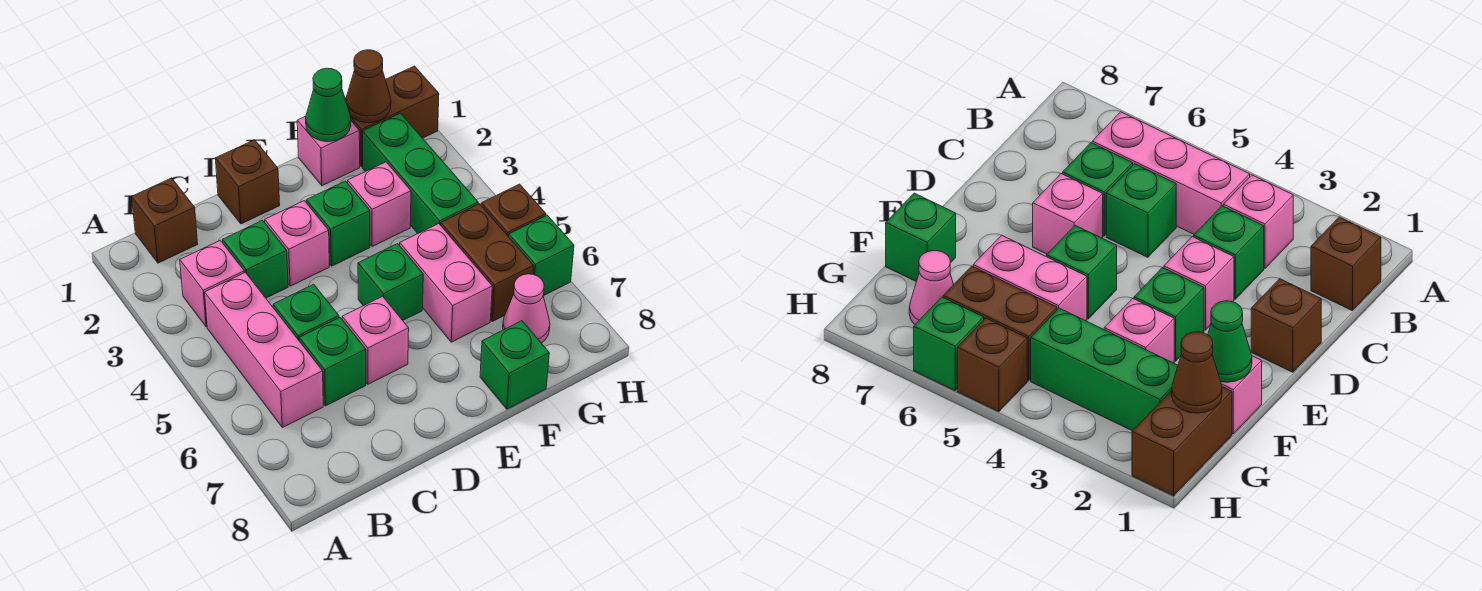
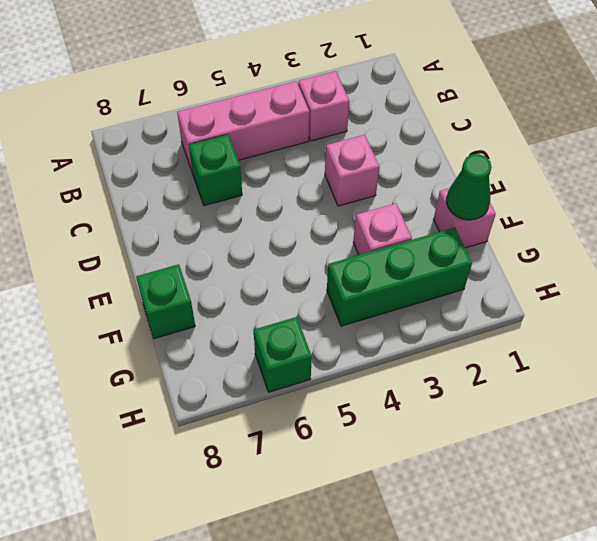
none -> brown brick B1 level 1
none -> green brick C3 level 1
none -> green brick C5 level 1

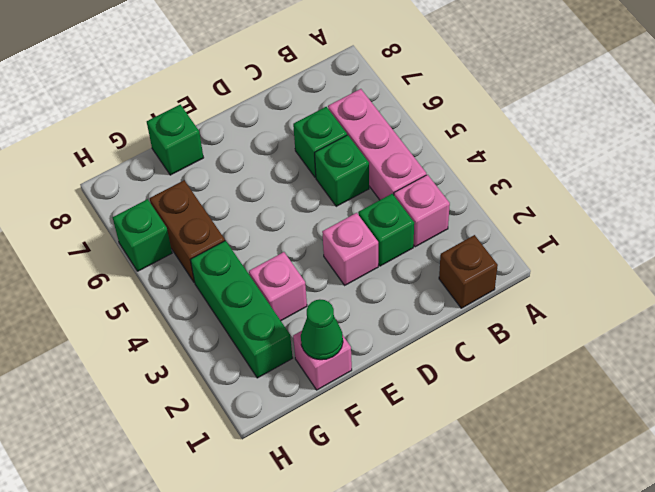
none -> brown brick D1 level 1
none -> pink brick D6 level 1
none -> green brick E3 level 1

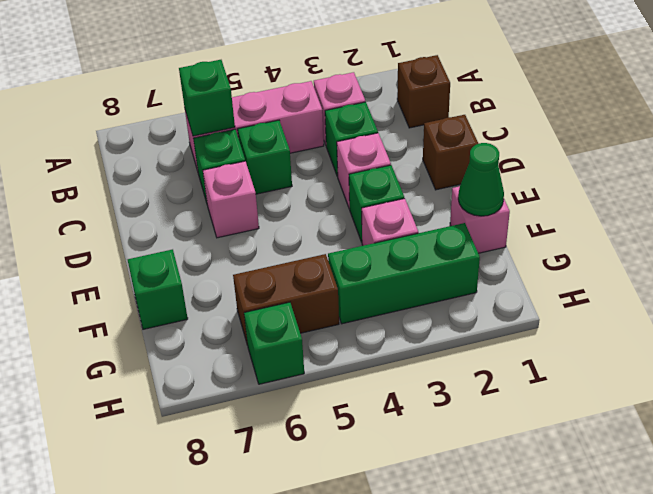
green brick B6 level 2 -> green brick E5 level 1
none -> pink brick F5:F6 level 1
none -> brown brick G1:H1 level 1
none -> pink cone G7 level 1

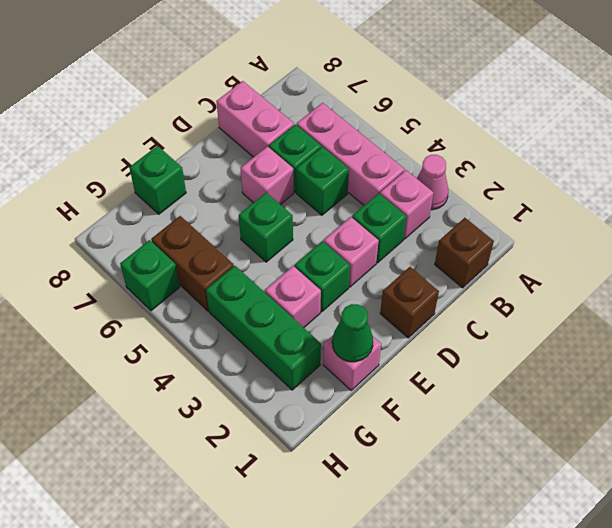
pink cone A3 level 1 -> pink cone G7 level 1
pink brick C7:C8 level 1 -> pink brick F5:F6 level 1
none -> brown brick G1:H1 level 1
none -> brown brick H5 level 1
none -> brown cone G1 level 2

